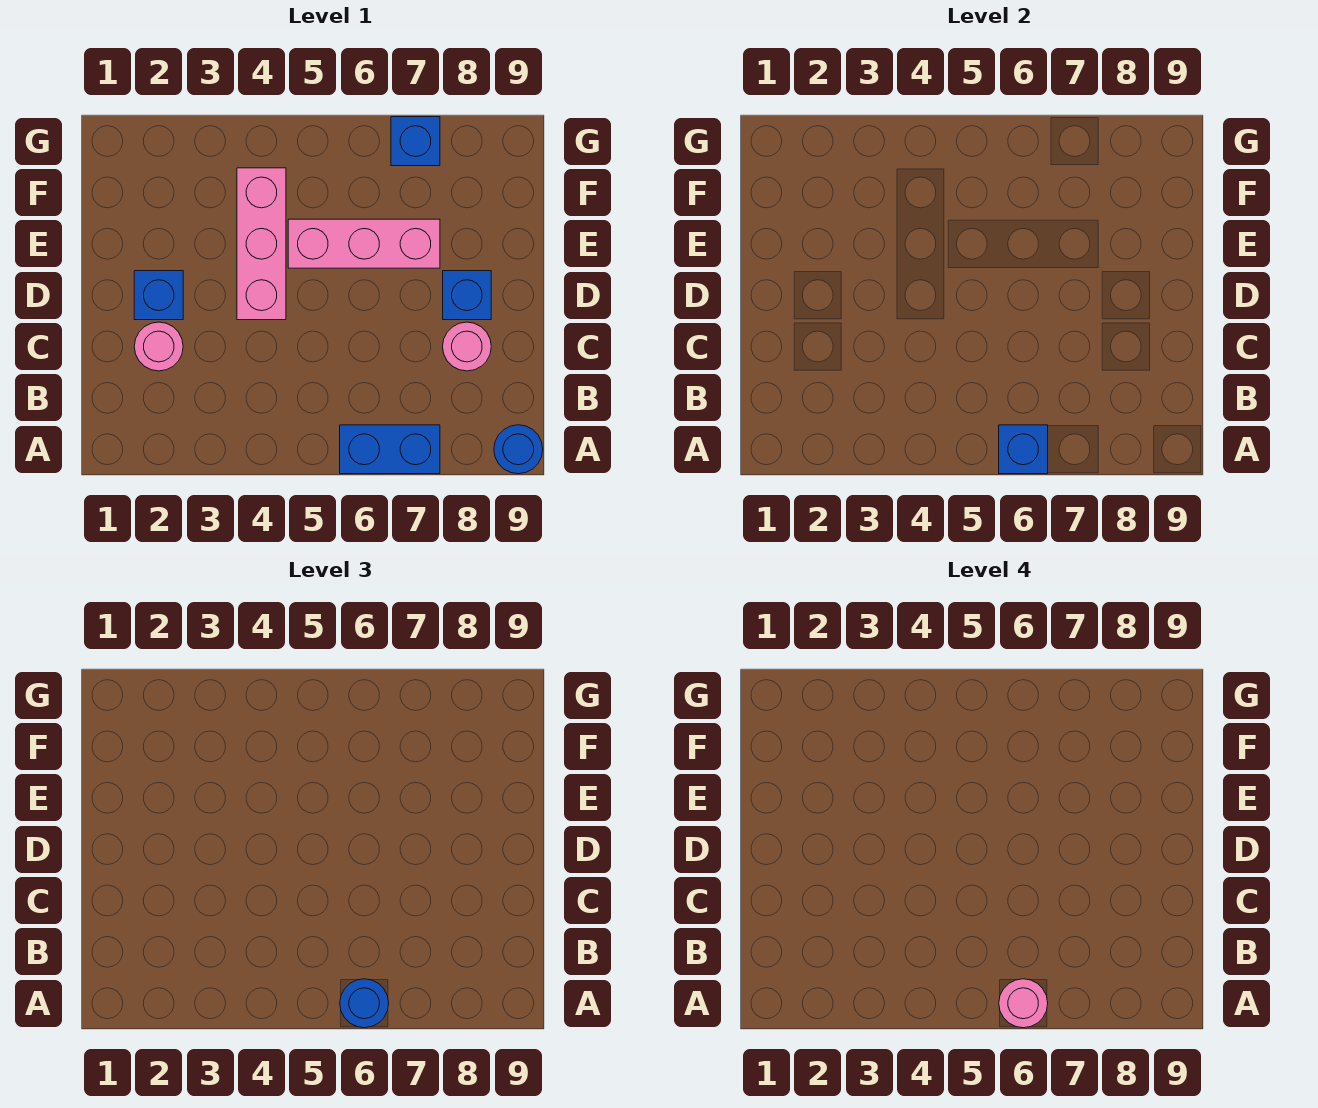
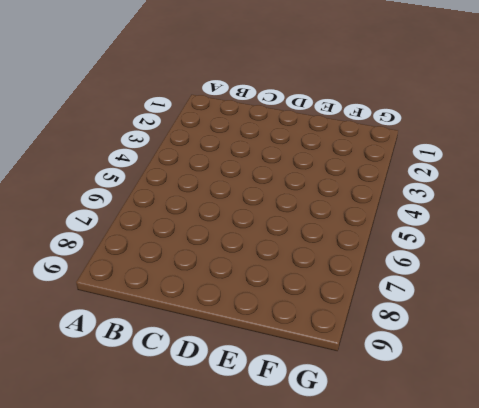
none -> blue brick A6:A7 level 1
none -> blue round brick A9 level 1
none -> pink round brick C2 level 1

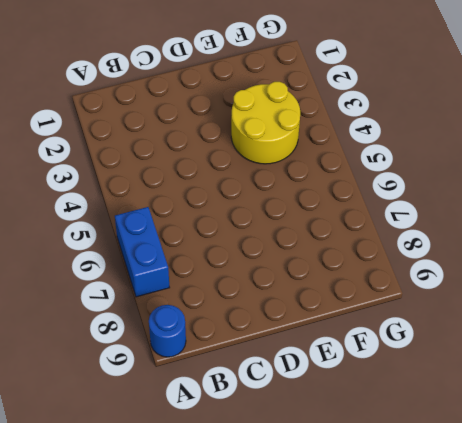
yellow round brick E3:F4 level 1 -> pink brick D4:F4 level 1
none -> pink round brick C2 level 1
none -> pink round brick C8 level 1
none -> blue brick D2 level 1

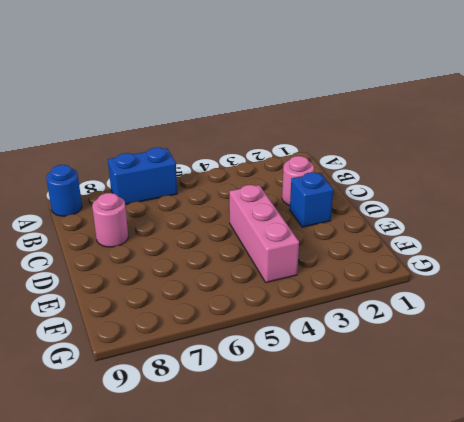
none -> blue brick D8 level 1
none -> pink brick E5:E7 level 1
none -> blue brick G7 level 1

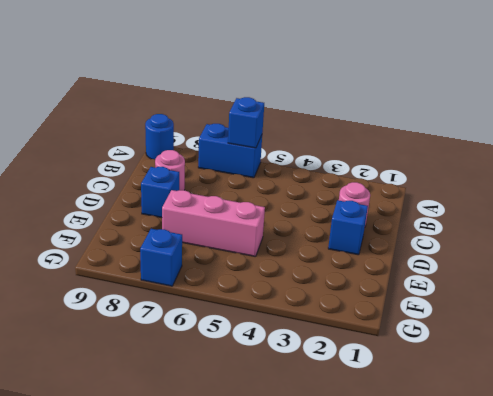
none -> pink brick D4:F4 level 1
none -> blue round brick A6 level 3
none -> pink round brick A6 level 4

